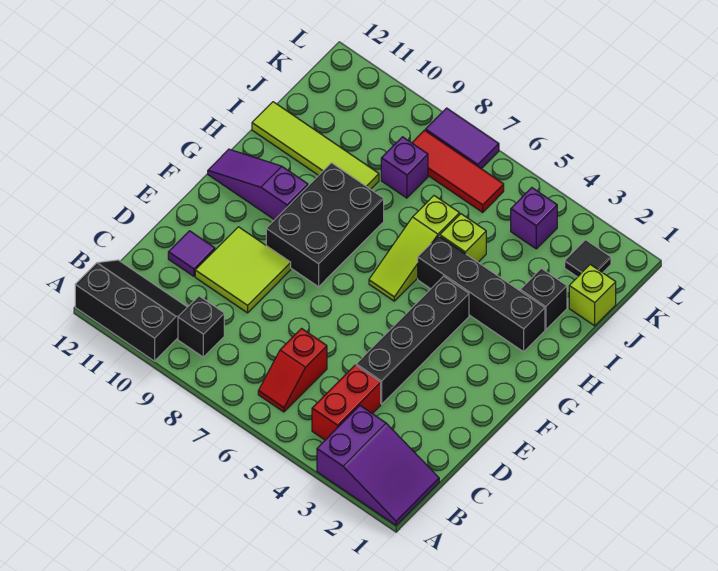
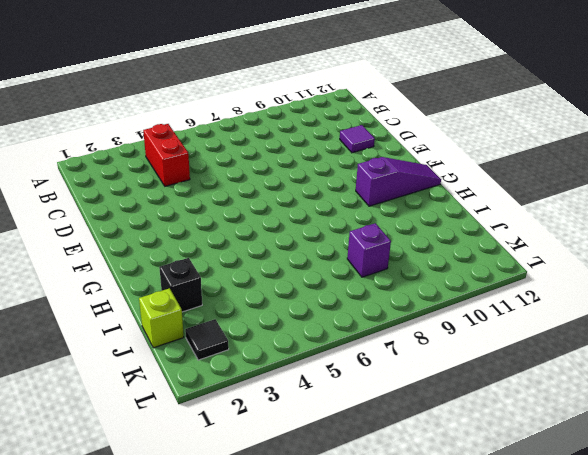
none -> purple slope A1:B3 level 1 top 3
none -> black slope A10:B12 level 1 top A
none -> red slope B6:C6 level 1 top C

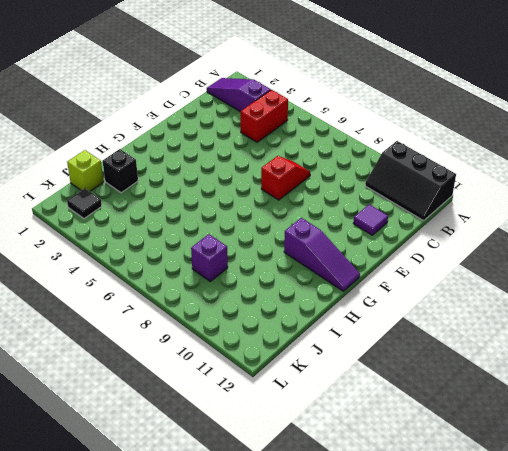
purple slope B1:B3 level 1 top 3 -> purple slope A1:B3 level 1 top 3
red slope D7:E7 level 1 top E -> red slope B6:C6 level 1 top C
none -> black brick B9 level 1
none -> black brick D4:G4 level 1
none -> lime tile D9:E10 level 1

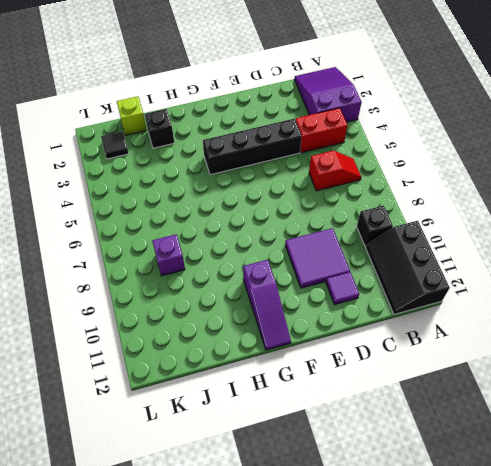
purple tile D9:E10 level 1 -> lime tile D9:E10 level 1
none -> black brick F8:H9 level 1
none -> lime slope G6:I6 level 1 top I
none -> black brick H2:H5 level 1

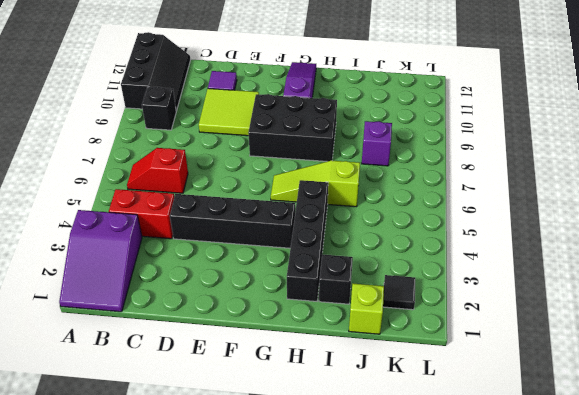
none -> lime brick I5 level 1
none -> lime tile I9:I12 level 1
none -> purple brick K4 level 1

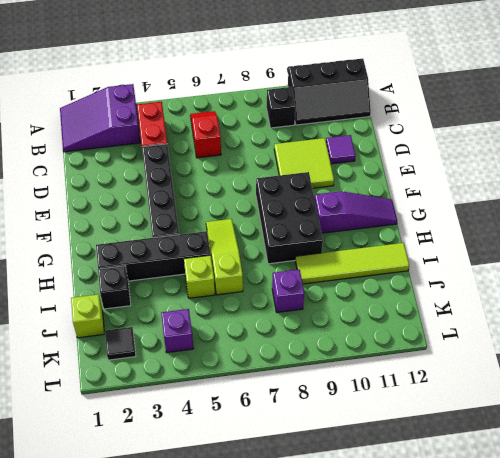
none -> red tile K6:K8 level 1
none -> purple tile L7:L8 level 1

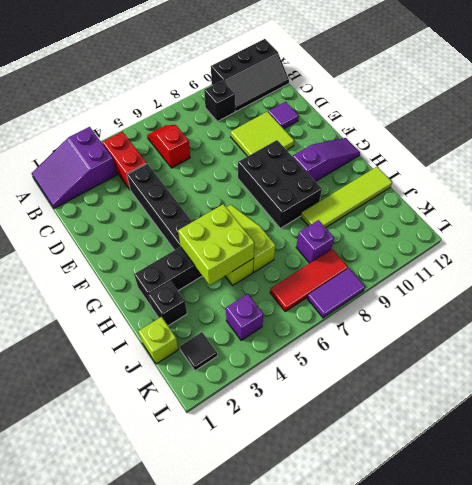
lime brick H4:I5 level 2 -> none

